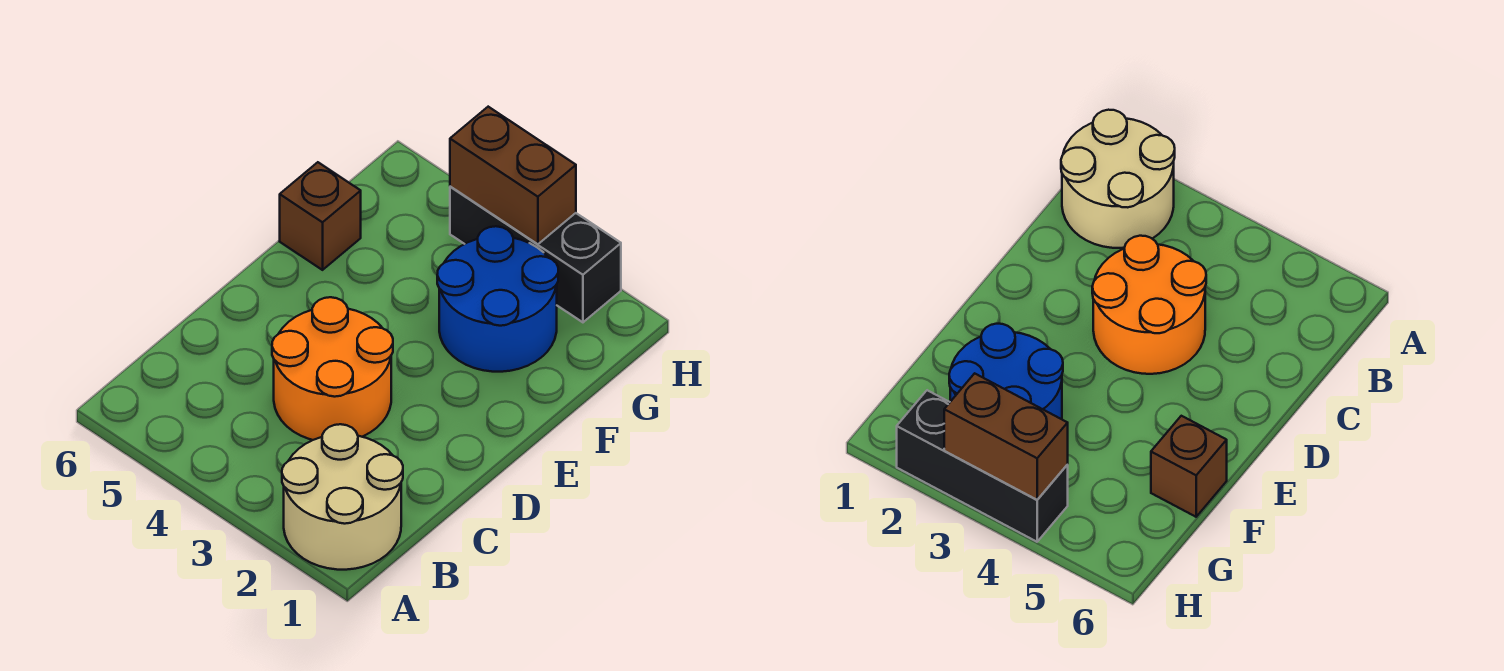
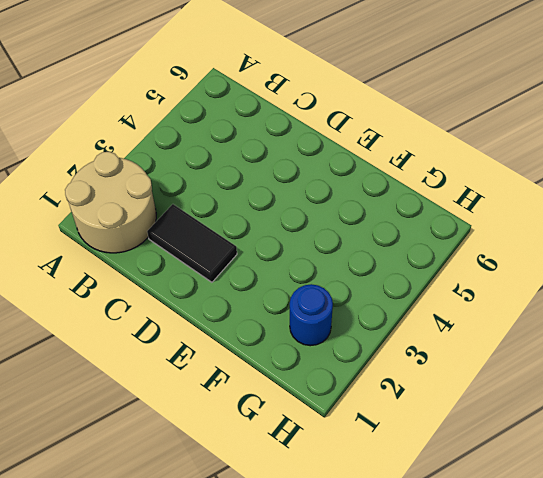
black tile C2:D2 level 1 -> none
blue round brick G2 level 1 -> blue round brick F2:G3 level 1
none -> orange round brick C3:D4 level 1
none -> brown brick F6 level 1

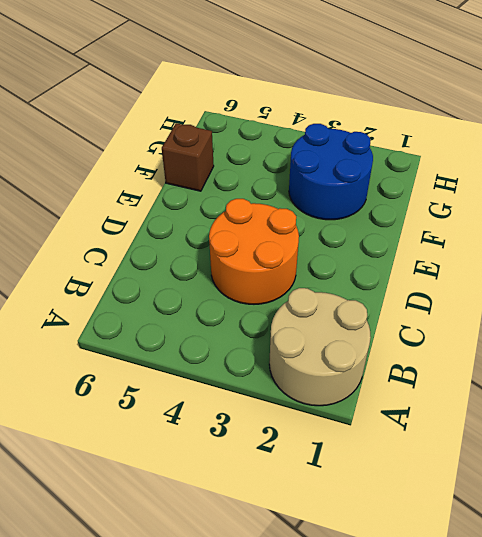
none -> black brick H2:H4 level 1
none -> brown brick H3:H4 level 2

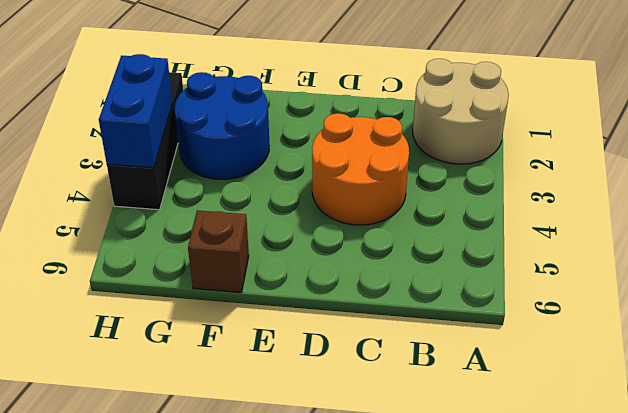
blue brick H3:H4 level 2 -> brown brick H3:H4 level 2

